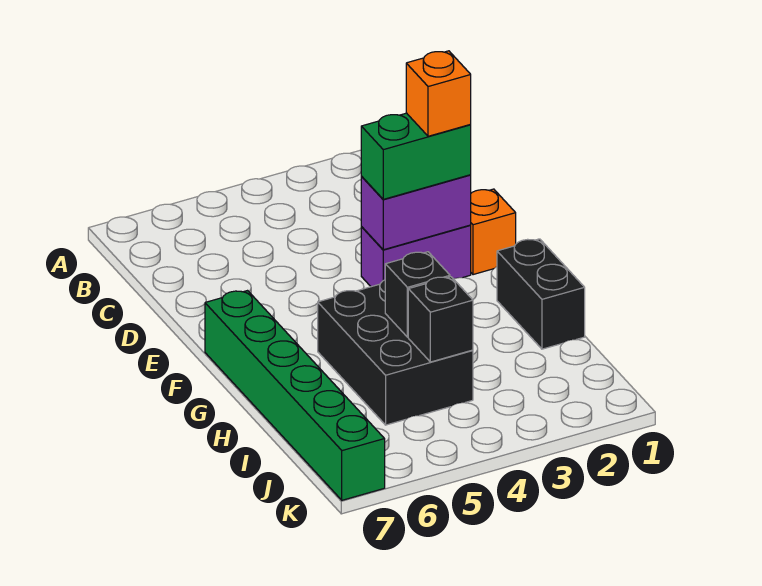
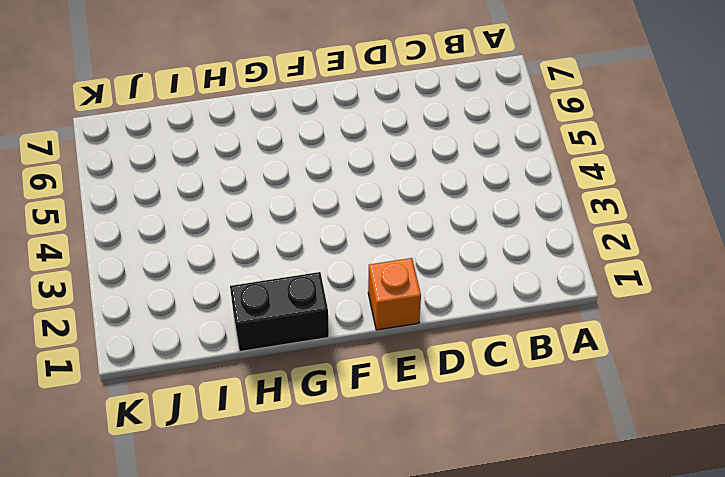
none -> purple brick E2:E3 level 1
none -> green brick F7:K7 level 1

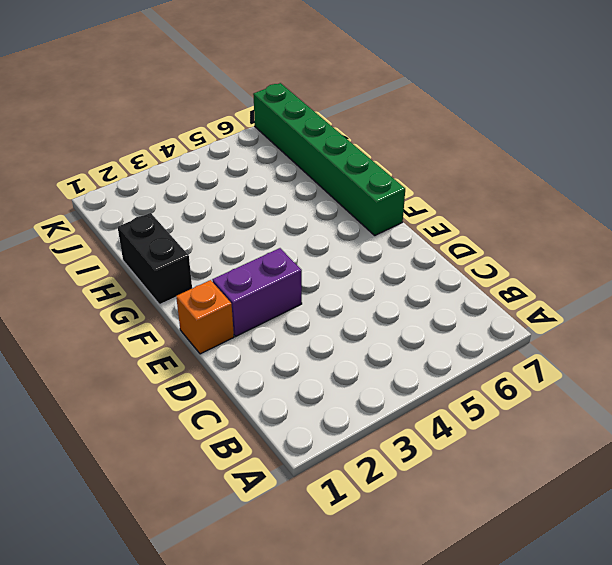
none -> black brick G4:I5 level 1
none -> purple brick E2:E3 level 2

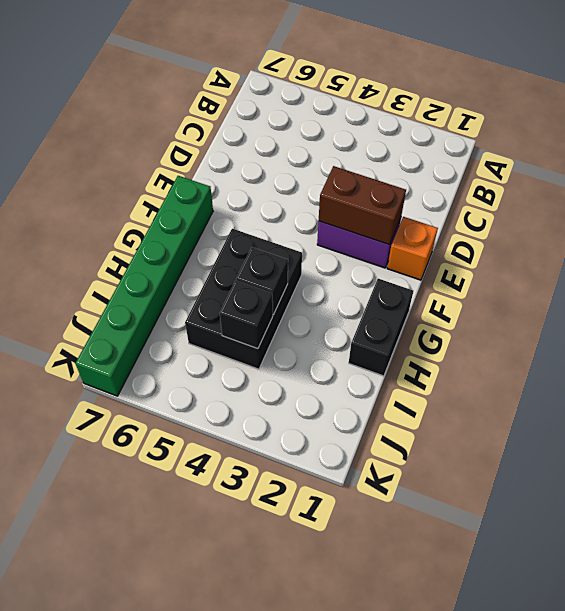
brown brick E2:E3 level 2 -> purple brick E2:E3 level 2
none -> green brick E2:E3 level 3
none -> orange brick E2 level 4

